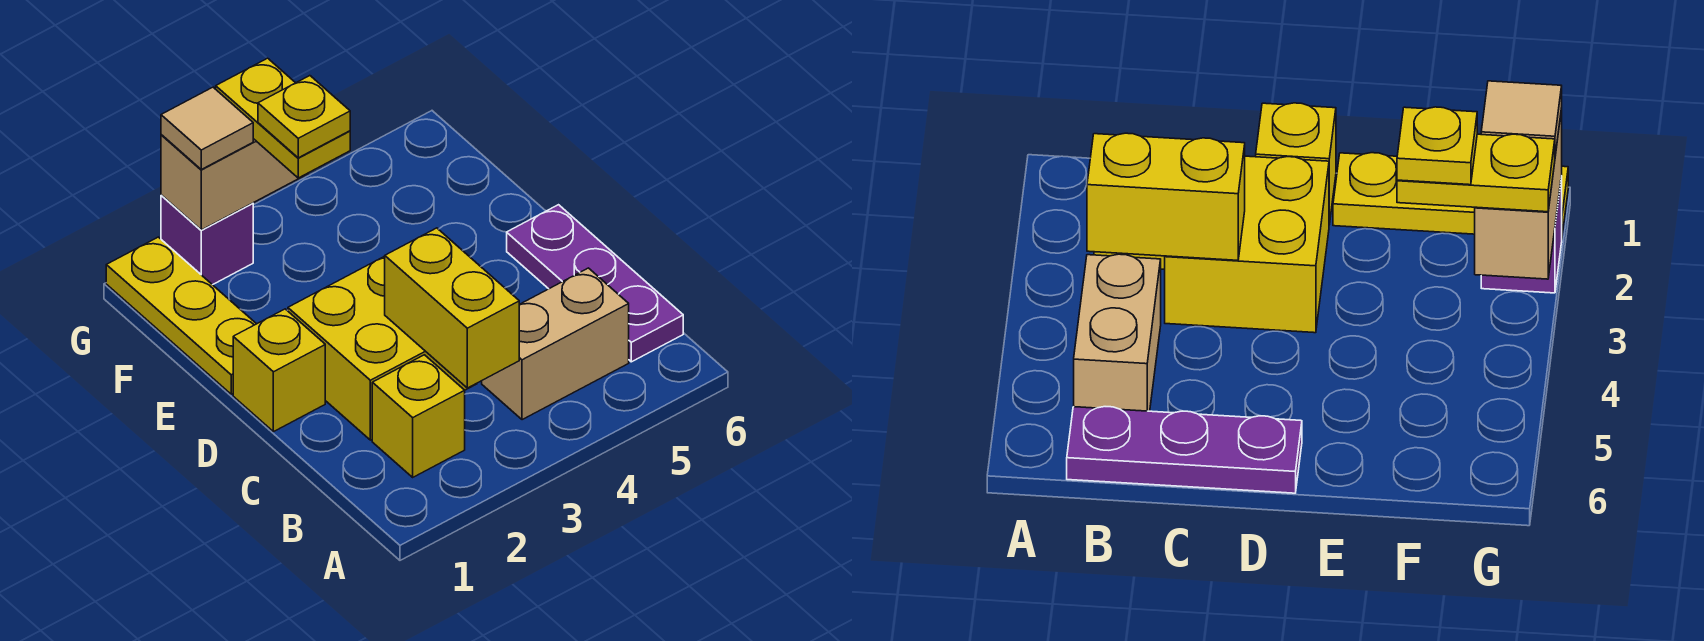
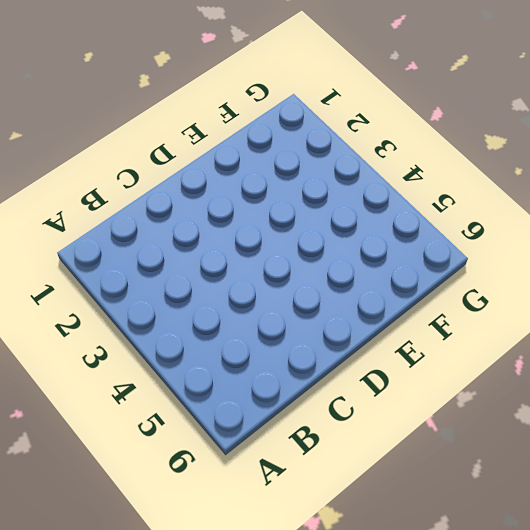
none -> yellow brick B2 level 1
none -> tan brick B4:B5 level 1
none -> purple plate B6:D6 level 1

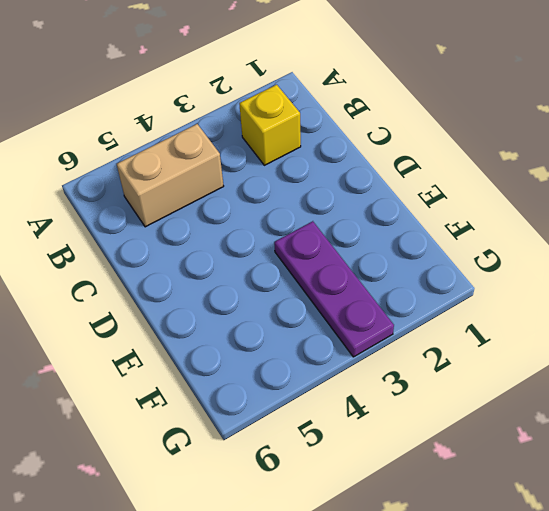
purple plate E3:G3 level 1 -> purple plate B6:D6 level 1
none -> yellow brick C2:D3 level 1
none -> yellow brick D1 level 1
none -> yellow plate E1:G1 level 1

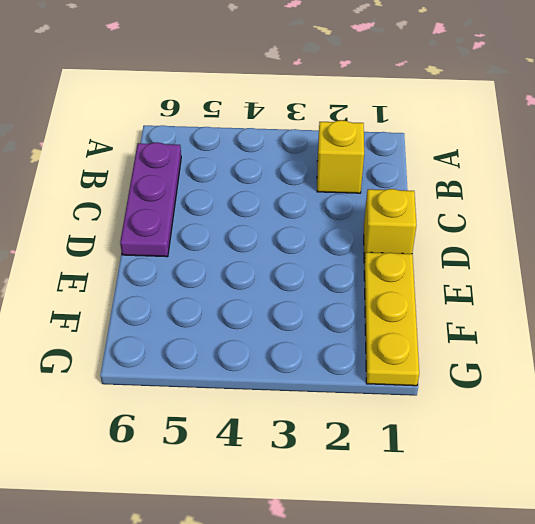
none -> tan brick B4:B5 level 1
none -> yellow brick C2:D3 level 1
none -> purple brick G2 level 1

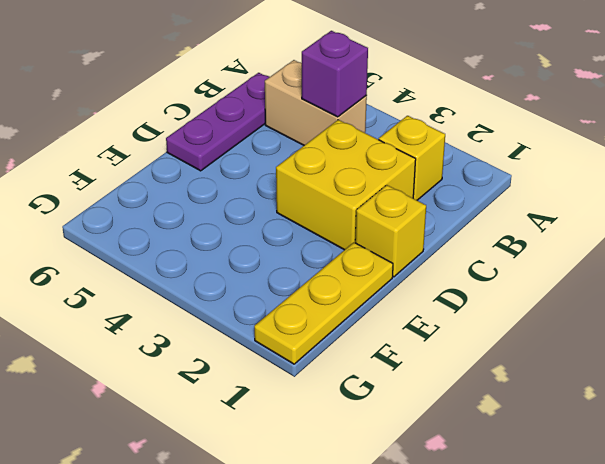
purple brick B4 level 2 -> purple brick G2 level 1
none -> yellow brick B3:C3 level 2
none -> tan brick G2:G3 level 2
none -> yellow plate F3:G3 level 3

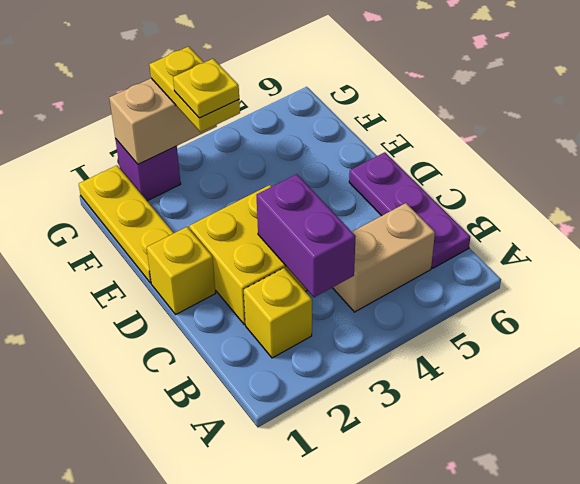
purple brick B3:C3 level 2 -> yellow brick B3:C3 level 2
none -> tan tile G2 level 3

